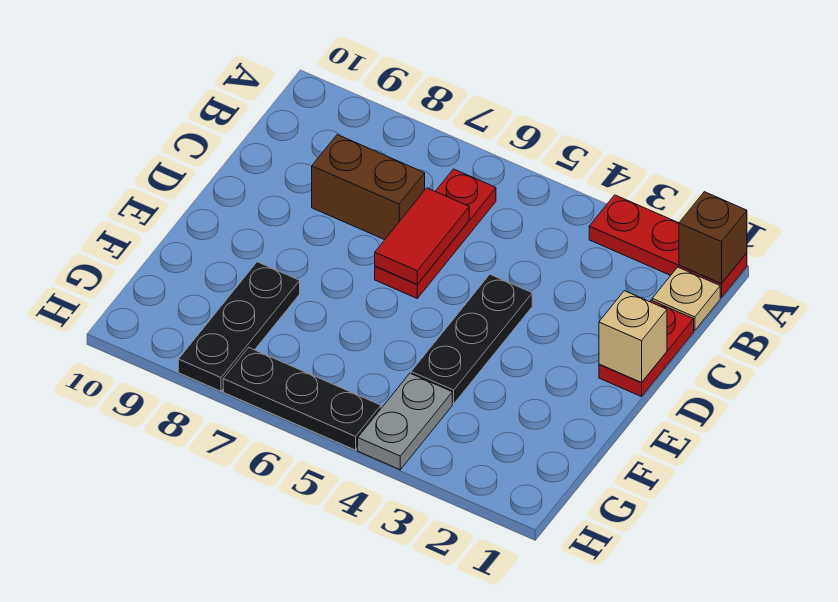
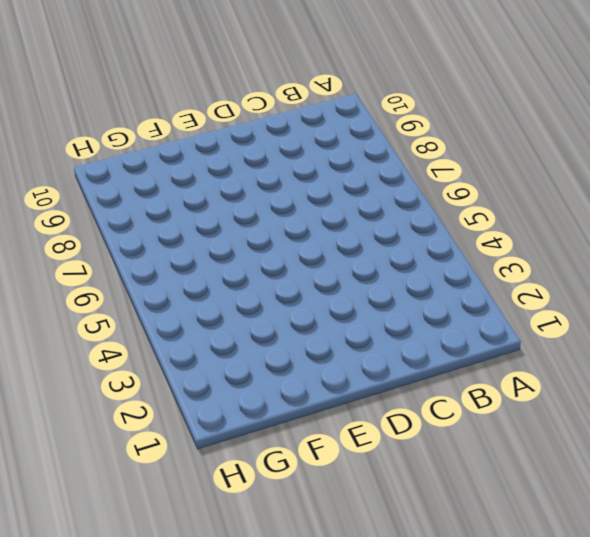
none -> red plate A1:A3 level 1
none -> tan plate B1 level 1
none -> red plate B6:D6 level 1

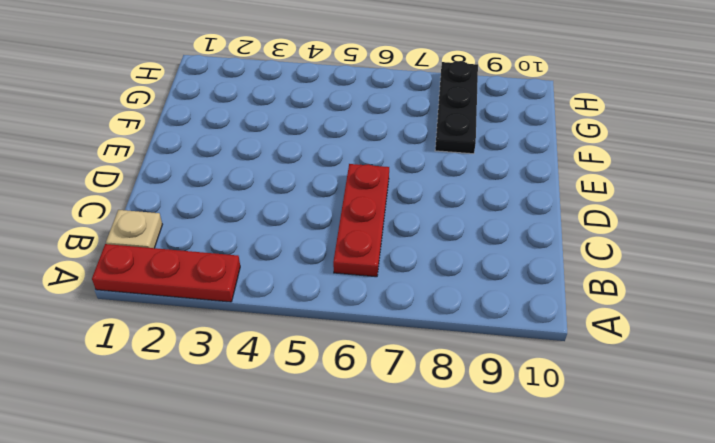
none -> red plate C1:D1 level 1
none -> brown brick C7:C8 level 1
none -> black plate D4:F4 level 1

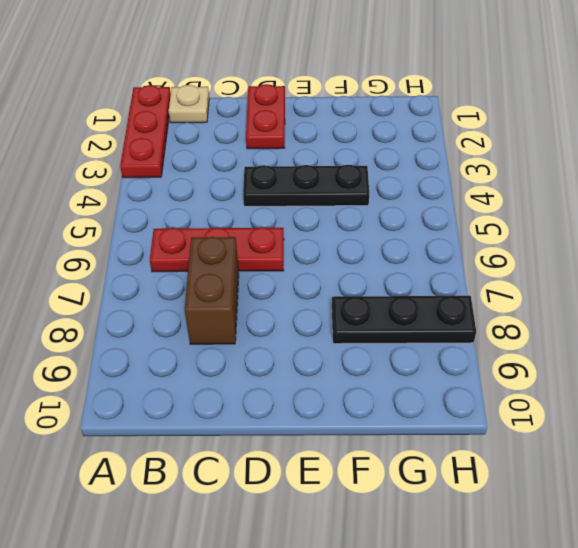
red plate D1:D2 level 1 -> red plate C1:D1 level 1
none -> grey plate G4:H4 level 1
none -> black plate H5:H7 level 1
none -> brown brick A1 level 2

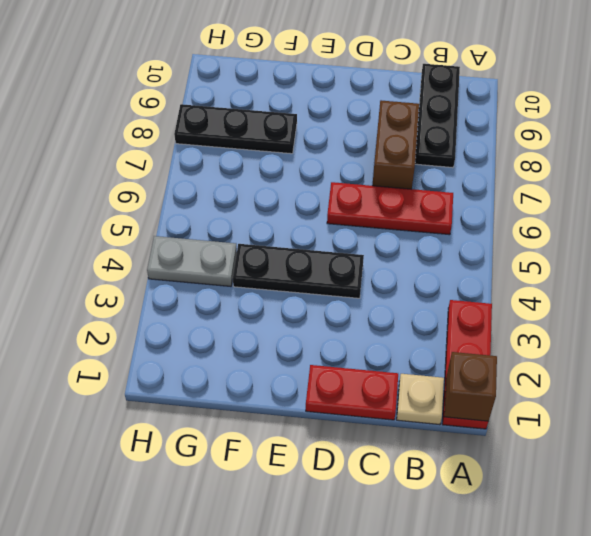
black plate B8:B10 level 1 -> black plate H5:H7 level 1
none -> red tile C6:D6 level 2
none -> tan brick D1 level 2

